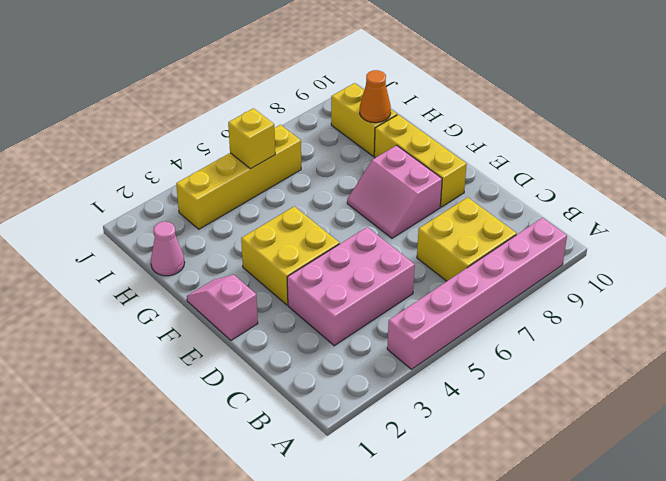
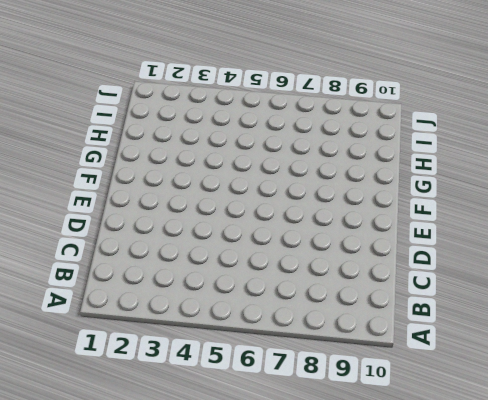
none -> pink brick A4:A9 level 1
none -> yellow brick B7:C8 level 1
none -> pink brick C3:D5 level 1

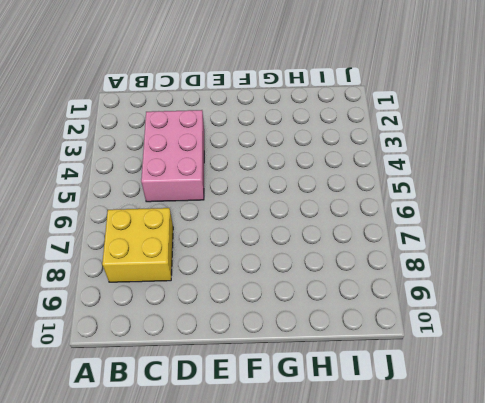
none -> pink brick A4:A9 level 1
none -> pink slope E1:F1 level 1 top E
none -> yellow brick E3:F4 level 1

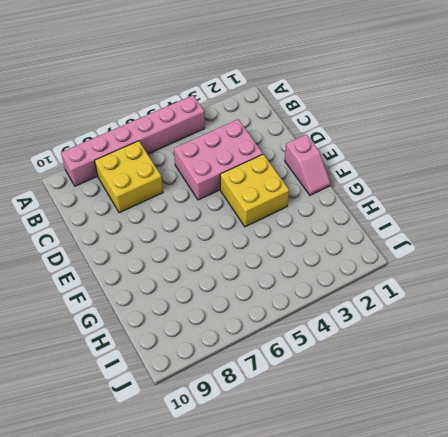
none -> pink slope E7:F8 level 1 top 8
none -> yellow brick E9:G9 level 1
none -> pink cone H1 level 1

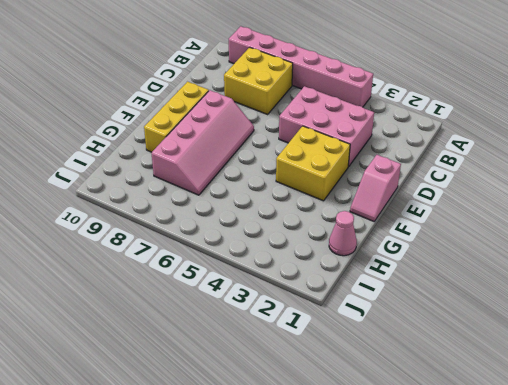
pink slope E7:H8 level 1 top 8 -> pink slope E7:F8 level 1 top 8
none -> yellow brick H9:I9 level 1
none -> yellow brick I3:I6 level 1
none -> orange cone H9 level 2

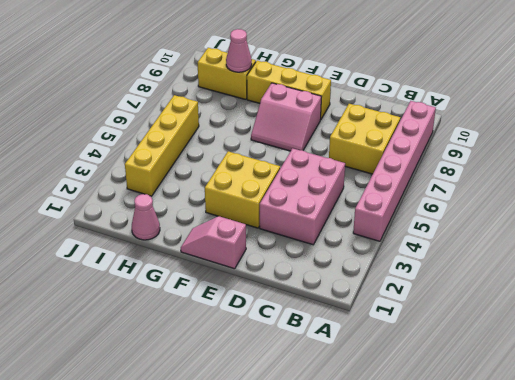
pink cone H9 level 2 -> orange cone H9 level 2
none -> yellow brick I5 level 2

